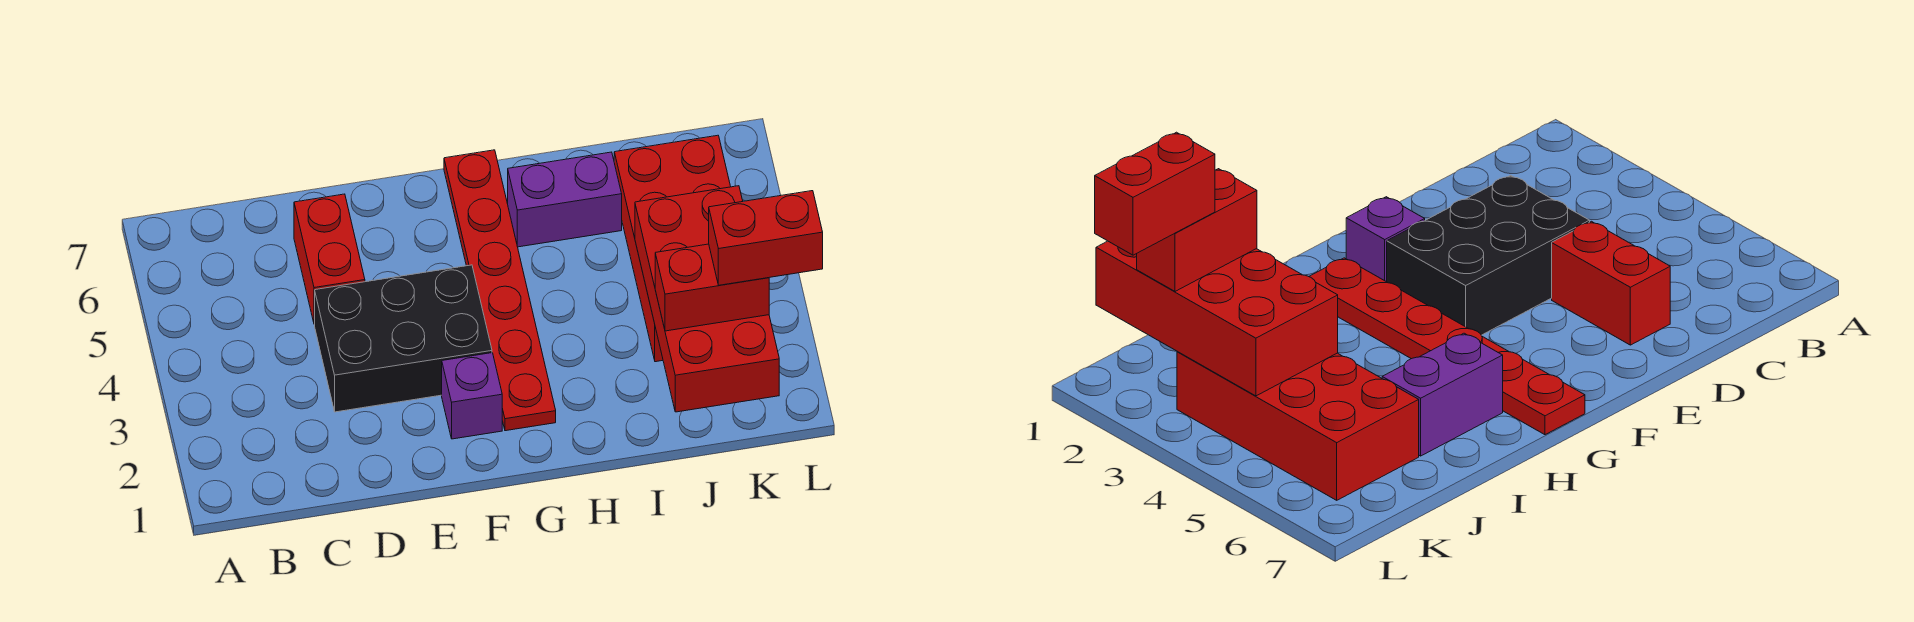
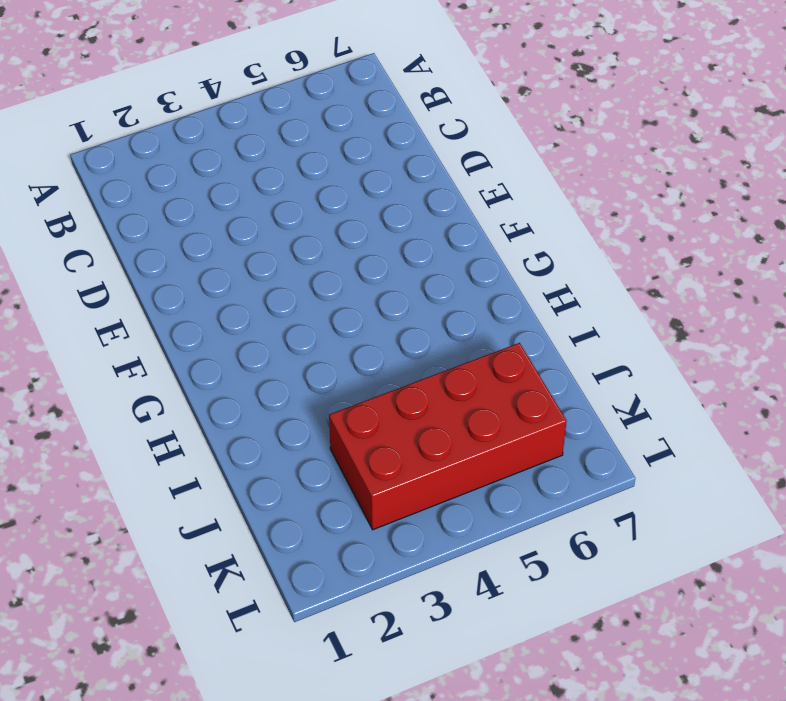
none -> black brick D3:F4 level 1
none -> red brick D5:D6 level 1

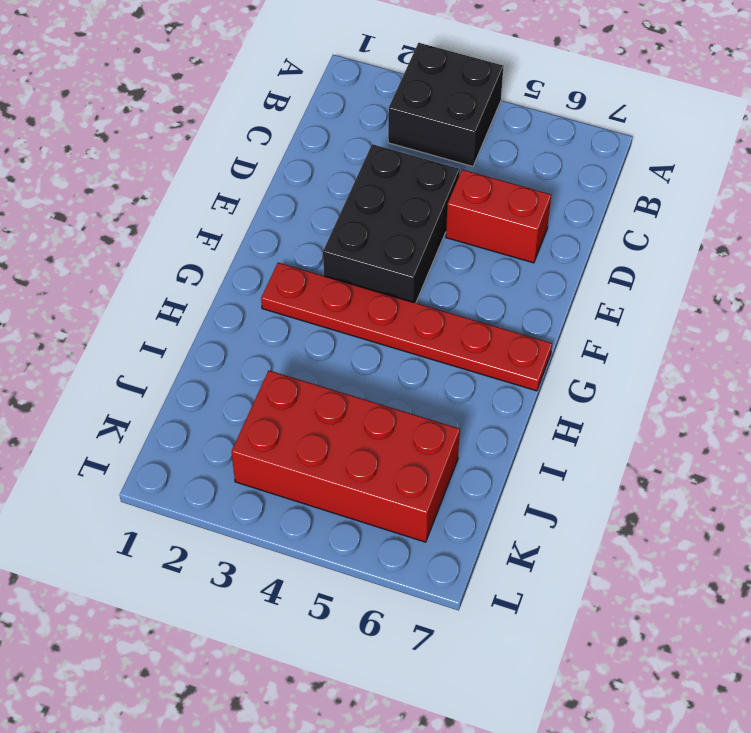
black brick A3:B4 level 1 -> none
none -> purple brick F2 level 1
none -> purple brick H6:I6 level 1

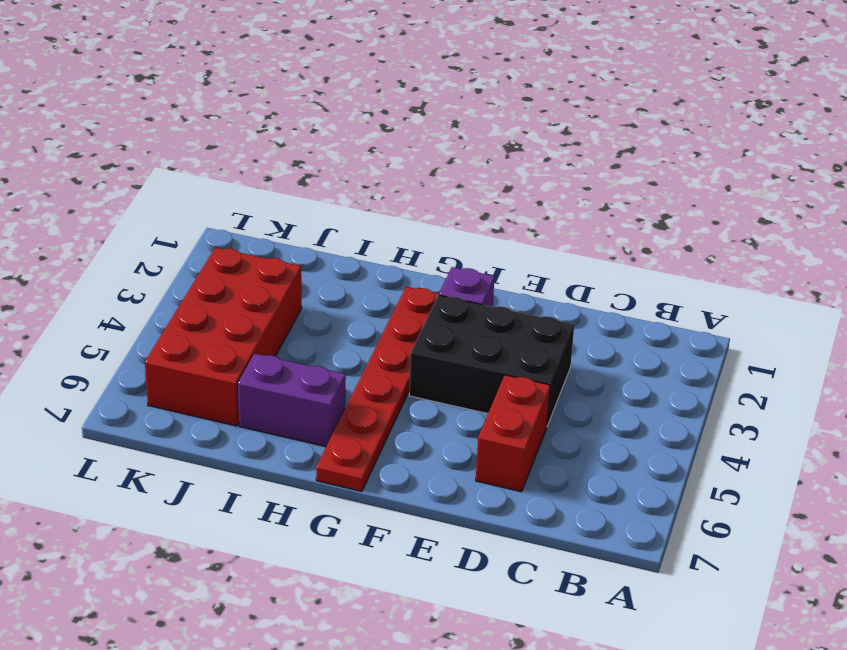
none -> red brick J1:K4 level 2
none -> red brick J2:K2 level 3

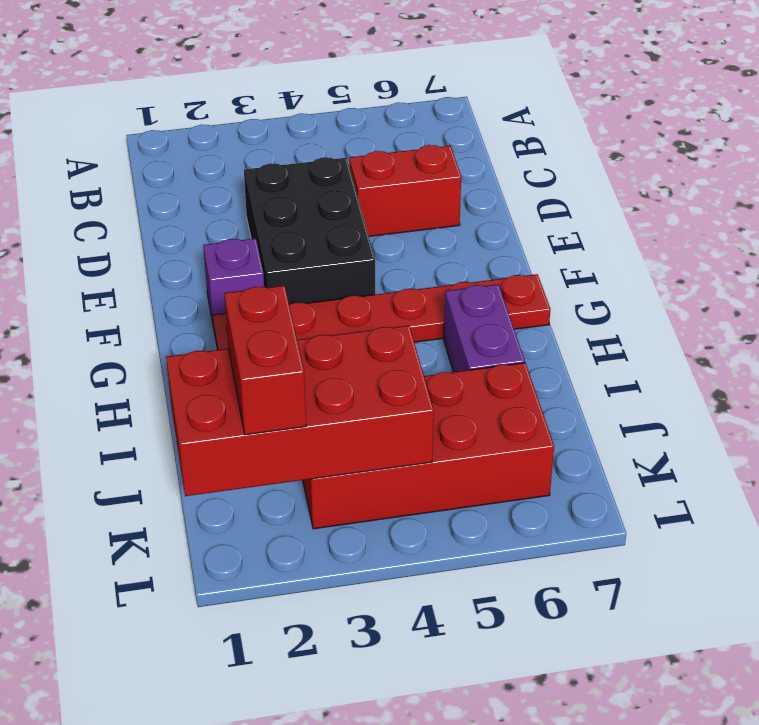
none -> red brick K2:L2 level 4

